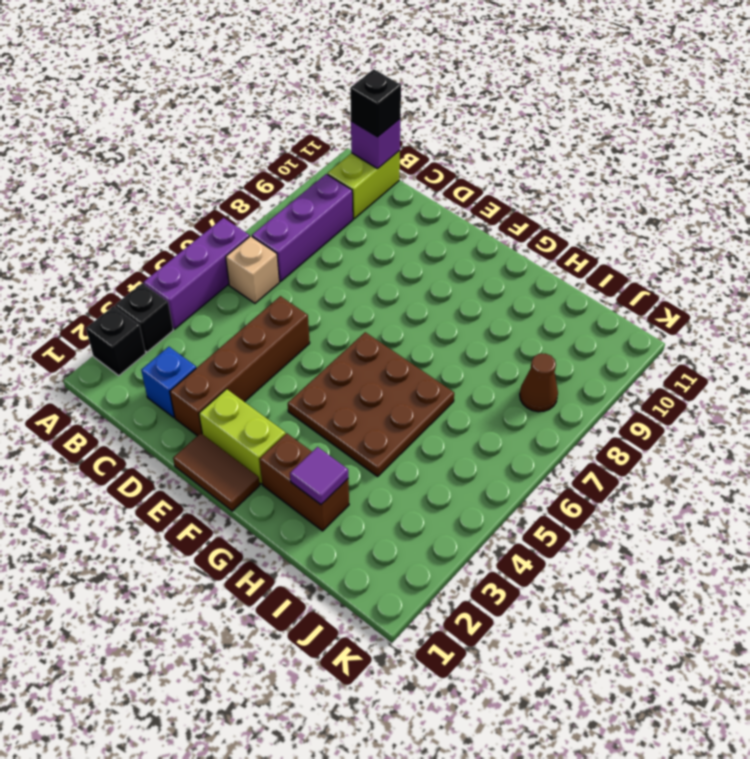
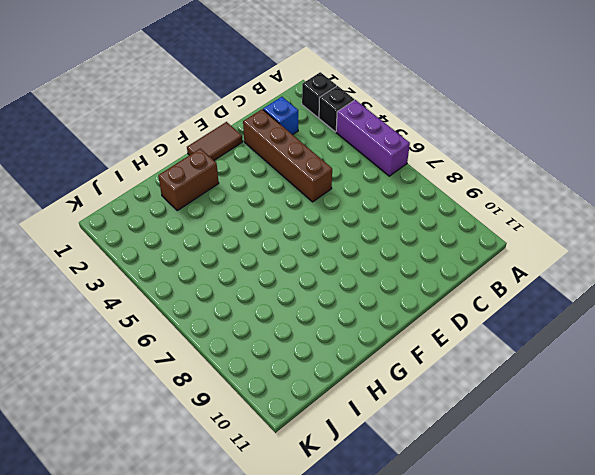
none -> tan brick B6 level 1
none -> purple brick B7:B9 level 1
none -> lime brick B10:B11 level 1

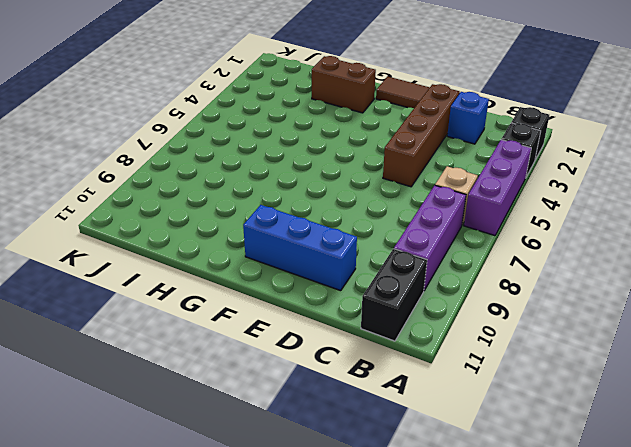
black brick B10:B11 level 1 -> lime brick B10:B11 level 1
blue brick D10:F10 level 1 -> none
none -> lime brick E2:F2 level 1
none -> brown plate F4:H6 level 1
none -> brown cone J8 level 1

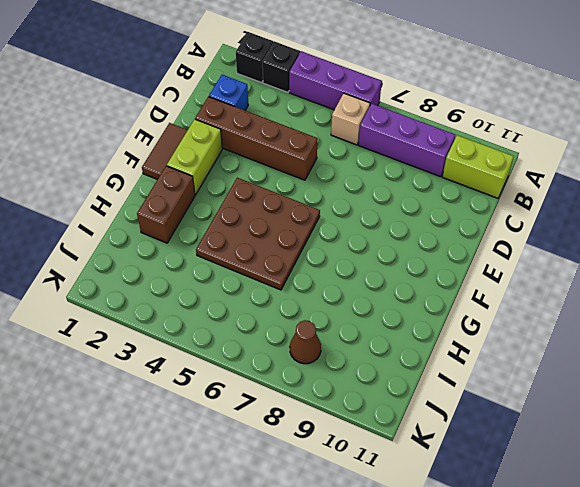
none -> purple brick B11 level 2
none -> purple tile H2 level 2
none -> black brick B11 level 3

